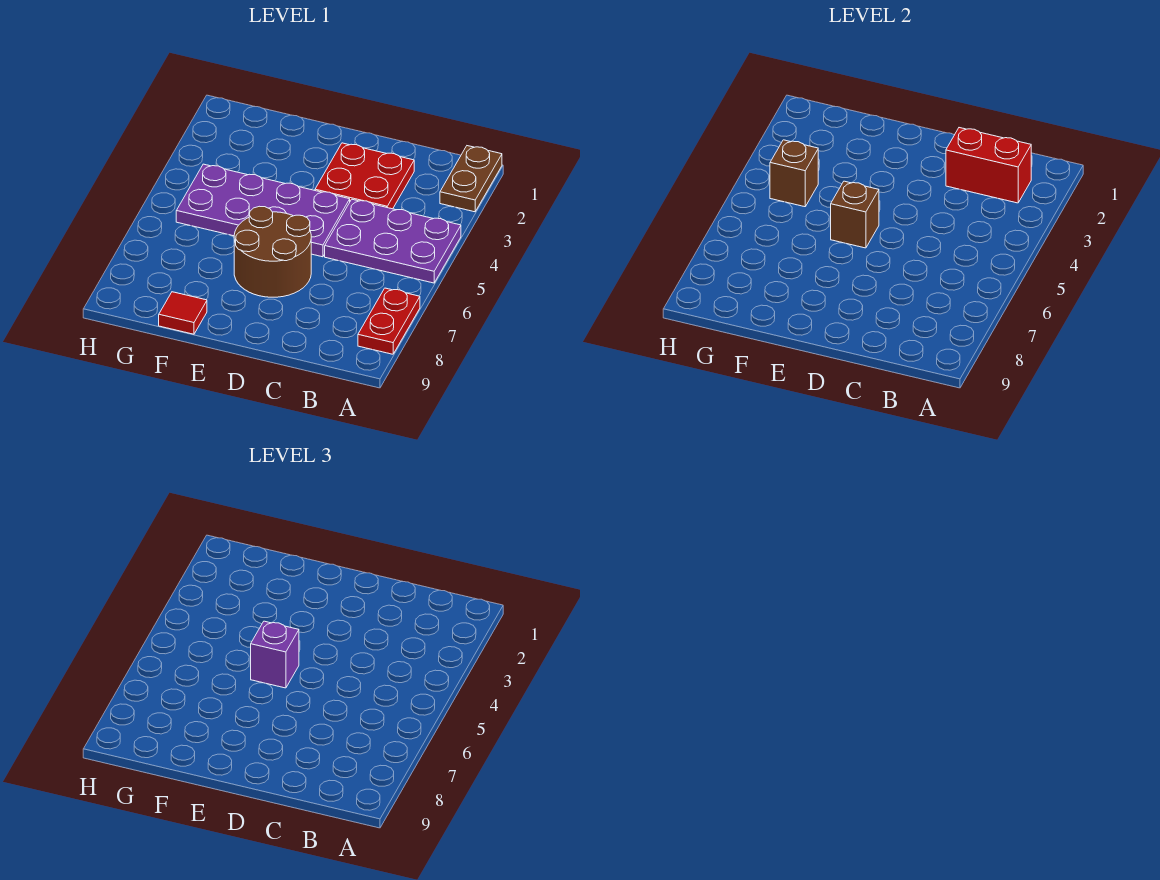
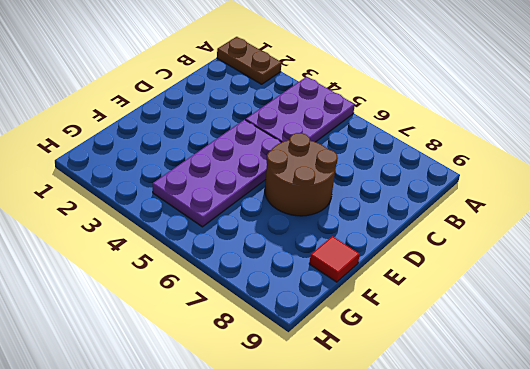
none -> red plate A7:A8 level 1
none -> red plate C2:D3 level 1

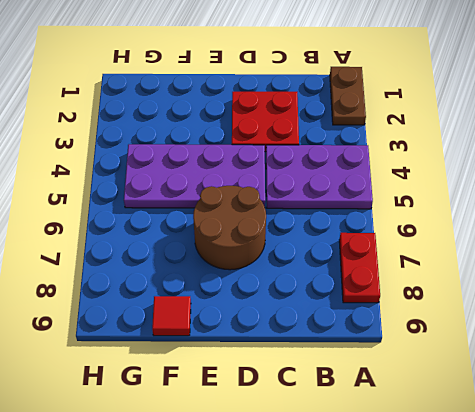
none -> red brick B2:C2 level 2
none -> brown brick E5 level 2

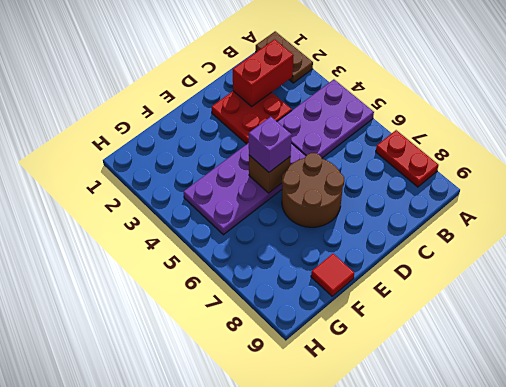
none -> brown brick G4 level 2

